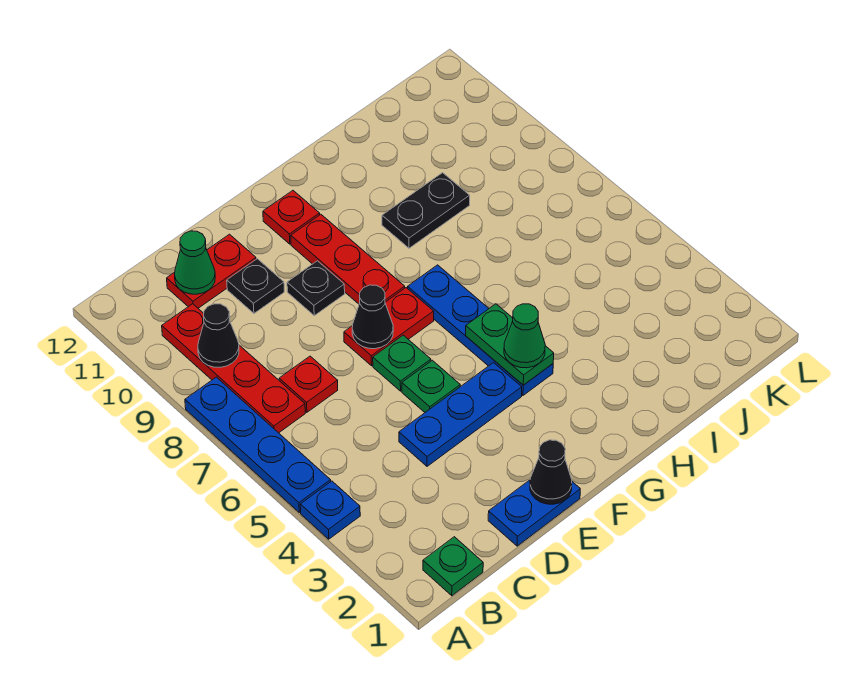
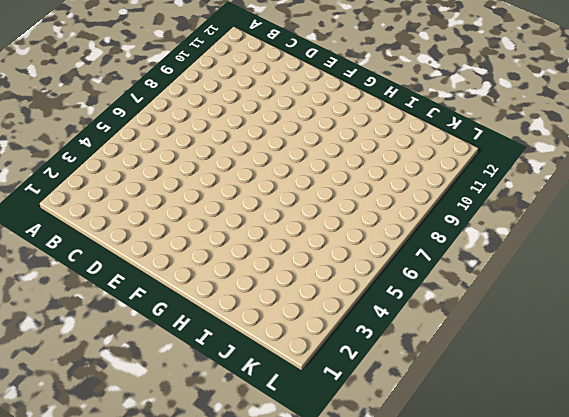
none -> blue plate A4 level 1
none -> blue plate A5:A8 level 1
none -> green plate B1 level 1

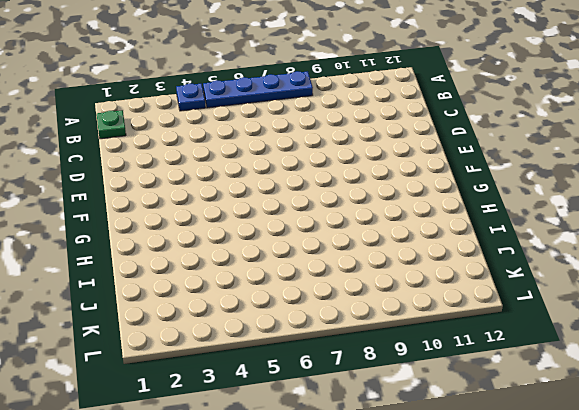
none -> red plate B7:B10 level 1
none -> red plate C7 level 1
none -> red plate C11:D11 level 1

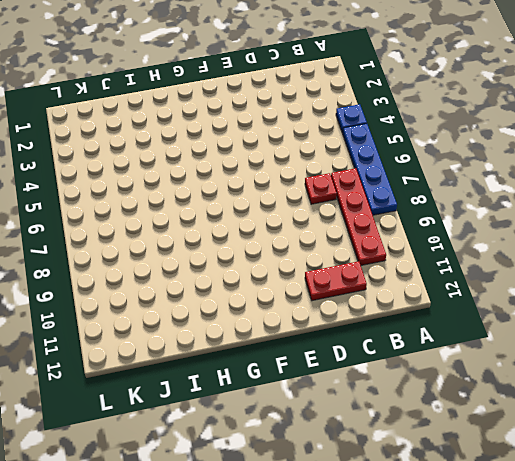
none -> green plate B1 level 1
none -> blue plate D1:E1 level 1
none -> blue plate D4:F4 level 1

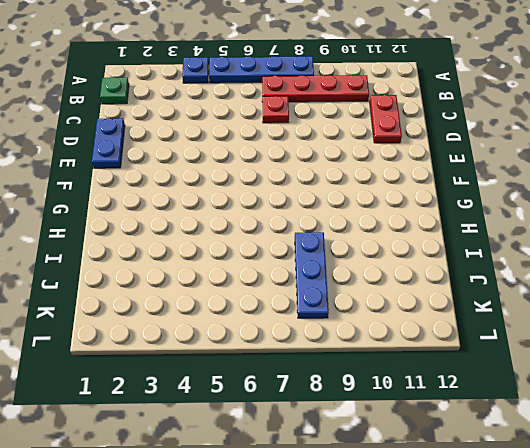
blue plate I8:K8 level 1 -> blue plate D4:F4 level 1
none -> black plate D10 level 1
none -> green plate E5 level 1
none -> green plate E6 level 1

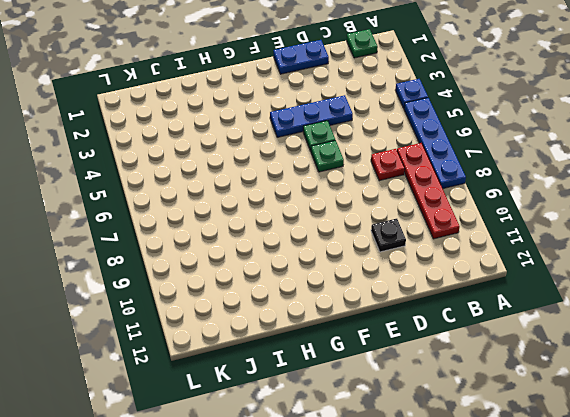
none -> red plate C11:D11 level 1
none -> red plate E7:F7 level 1
none -> black plate E9 level 1

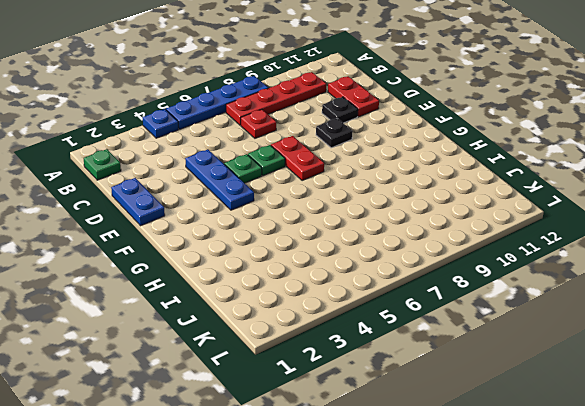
none -> red plate F8:F10 level 1
none -> red plate F11 level 1
none -> blue plate G4:G7 level 1

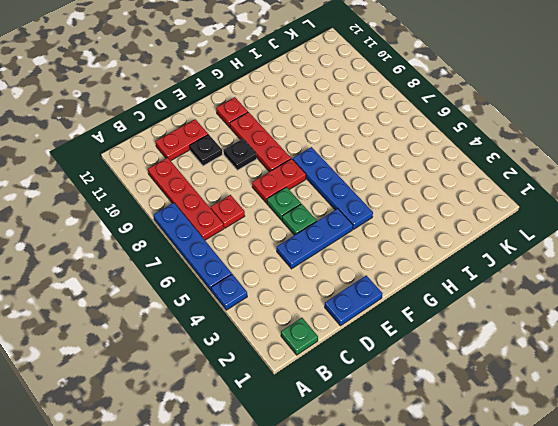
none -> black plate H9:I9 level 1
none -> black cone B9 level 2
none -> green cone C11 level 2

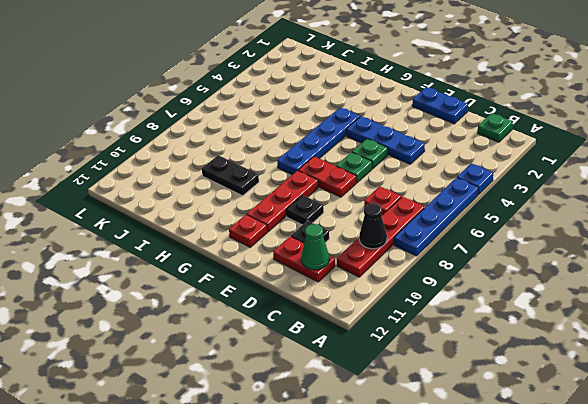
none -> black cone E1 level 2
none -> black cone E7 level 2
none -> green plate G4:G5 level 2

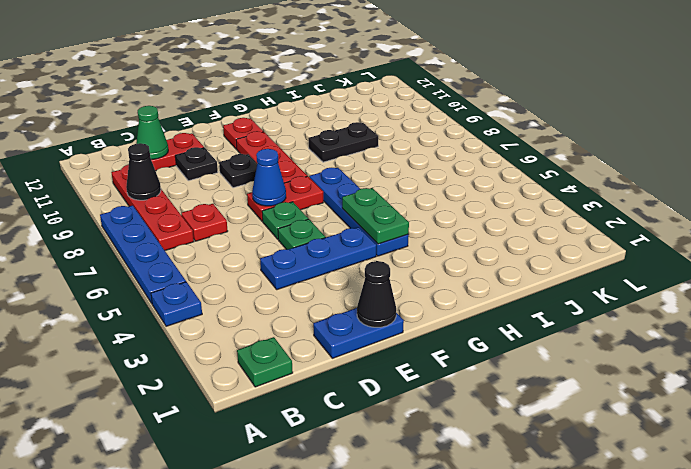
blue cone E7 level 2 -> black cone E7 level 2
none -> green cone G4 level 3

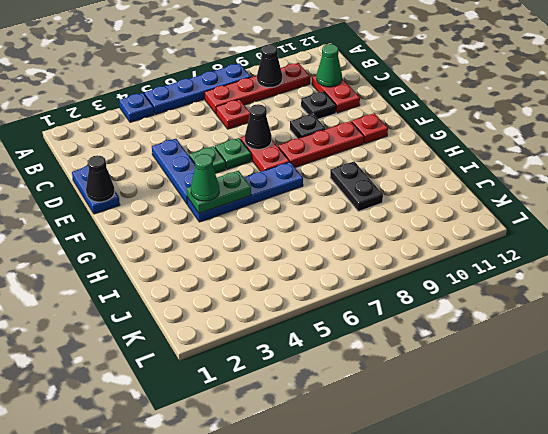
none -> green plate B1 level 1

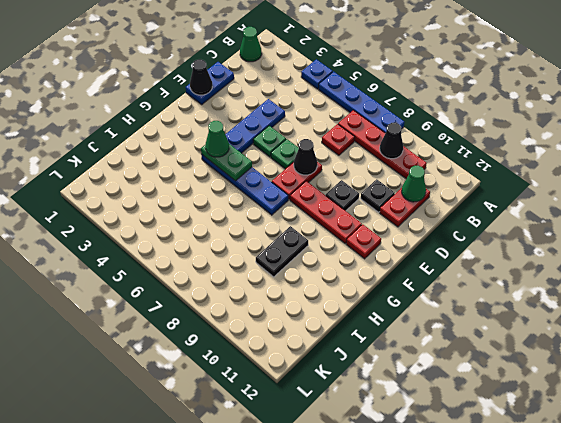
green cone B1 level 1 -> green plate B1 level 1

